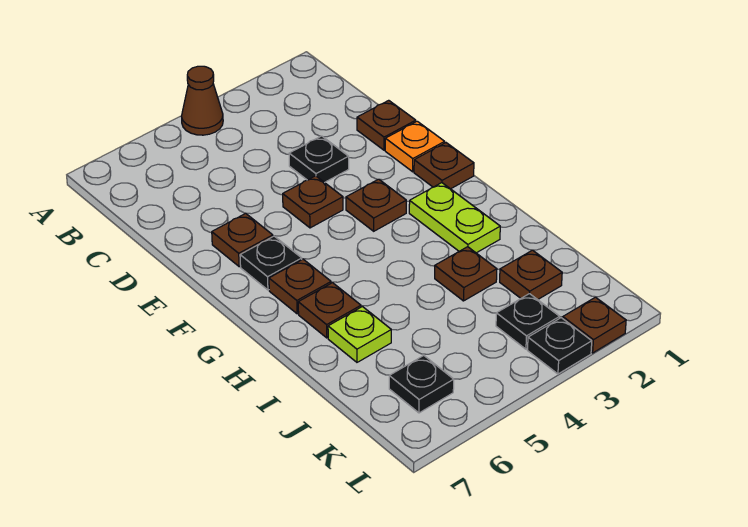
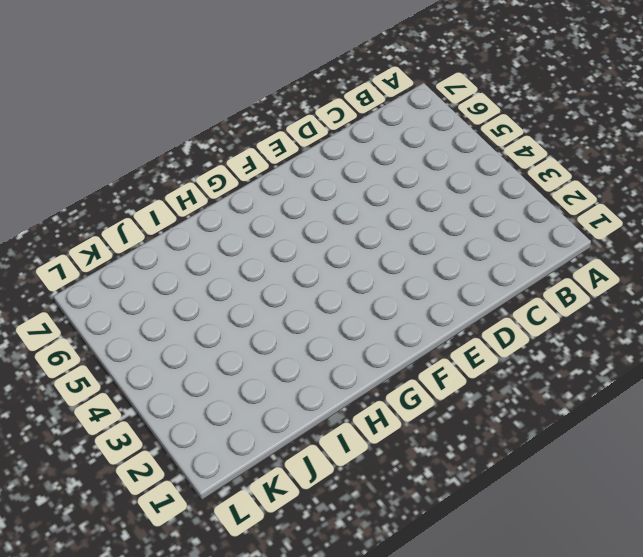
none -> brown cone A4 level 1
none -> brown plate D1 level 1
none -> black plate D3 level 1

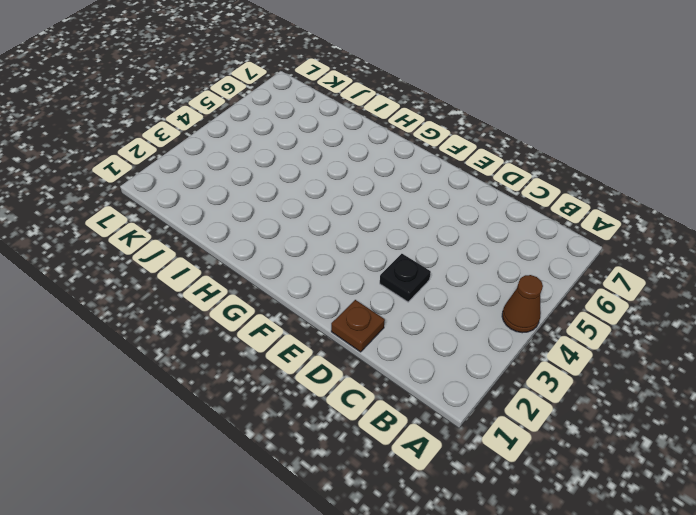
none -> orange plate E1 level 1
none -> brown plate E4 level 1
none -> brown plate E6 level 1

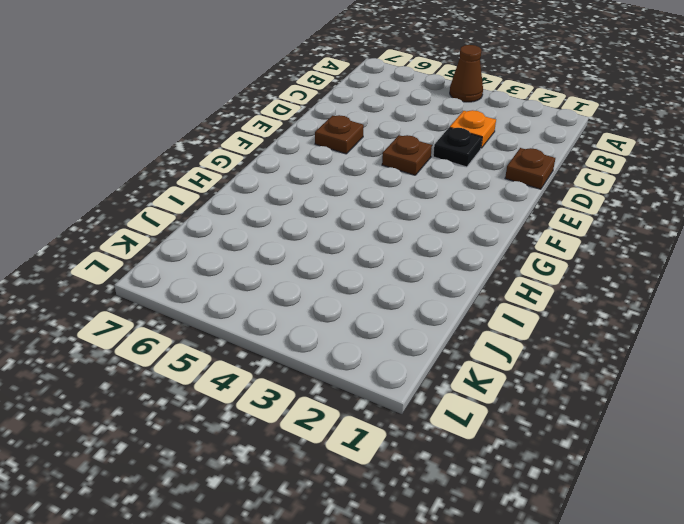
orange plate C3 level 1 -> orange plate E1 level 1
none -> brown plate F1 level 1
none -> brown plate F3 level 1
none -> black plate F6 level 1

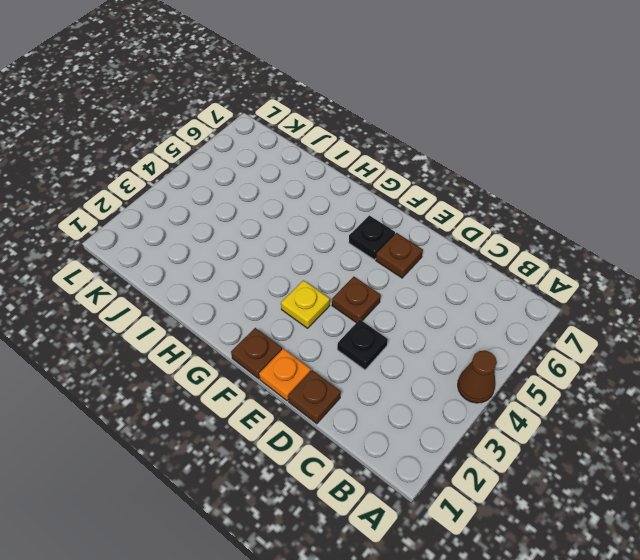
yellow plate F3 level 1 -> brown plate F3 level 1
none -> lime plate G2:H2 level 1
none -> brown plate G6 level 1
none -> brown plate H6 level 1

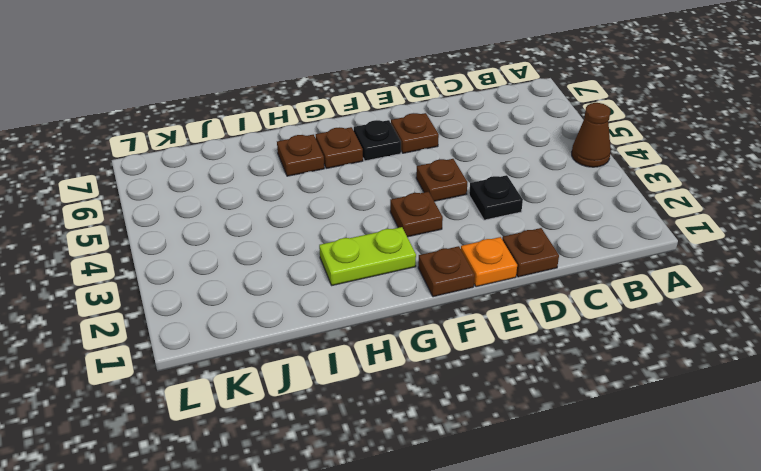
none -> brown plate I3 level 1
none -> lime plate I6 level 1
none -> brown plate J2 level 1

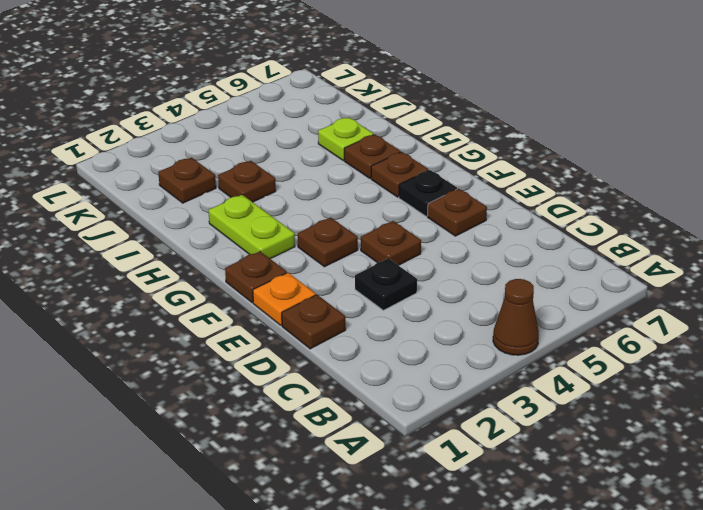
none -> black plate K3 level 1
none -> black plate K6 level 1
none -> brown plate L2 level 1

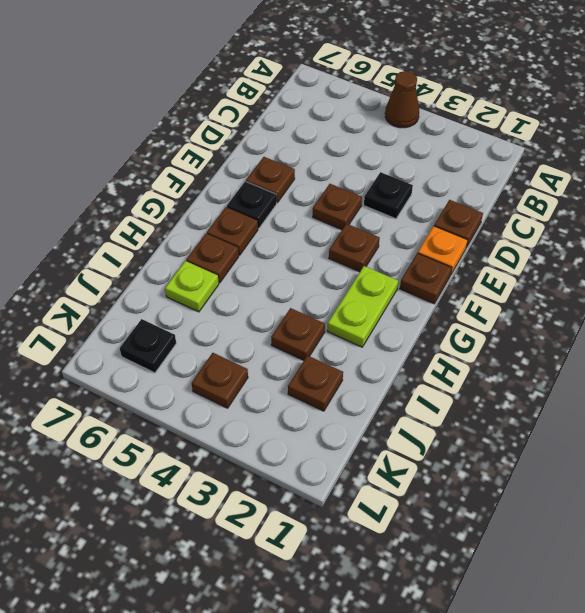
brown plate K4 level 1 -> brown plate L2 level 1
none -> black plate K3 level 1
none -> black plate L3 level 1

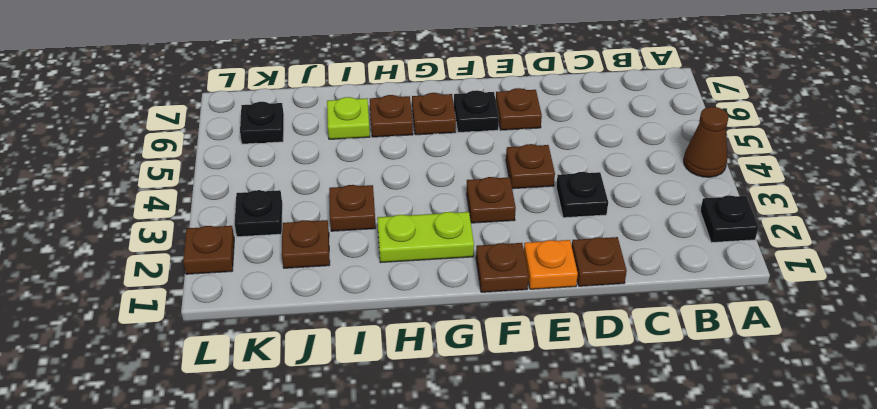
black plate A2 level 1 -> black plate L3 level 1

